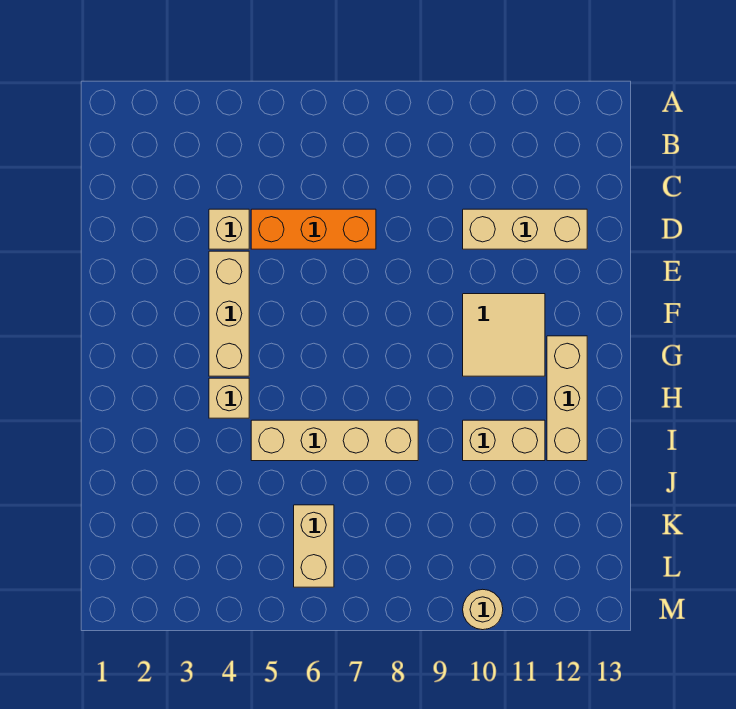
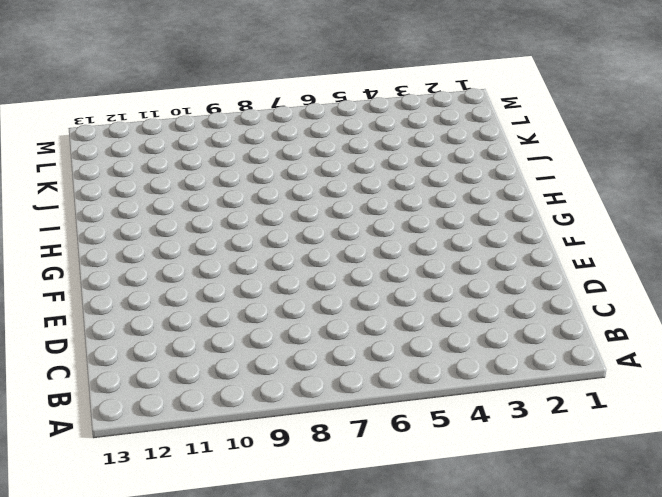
none -> tan brick D4 level 1
none -> orange brick D5:D7 level 1

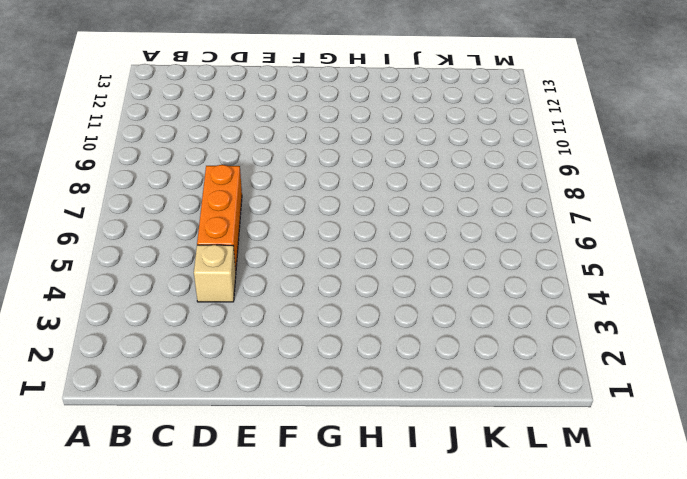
none -> tan brick D10:D12 level 1
none -> tan brick E4:G4 level 1

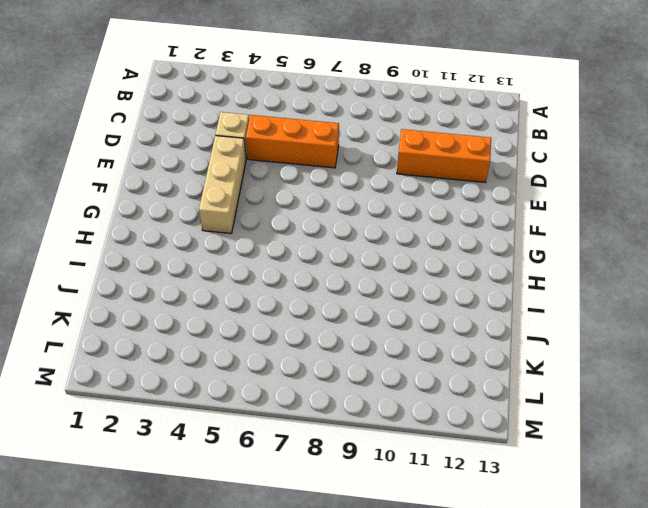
orange brick D10:D12 level 1 -> tan brick D10:D12 level 1
none -> tan tile F10:G11 level 1
none -> tan brick G12:I12 level 1

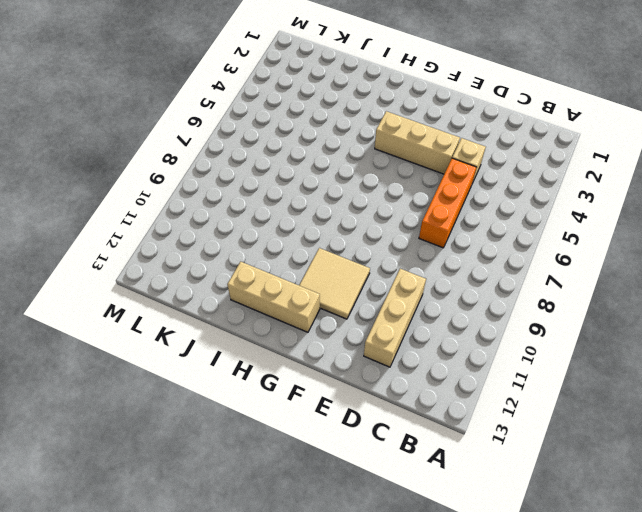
none -> tan brick H4 level 1
none -> tan brick I5:I8 level 1

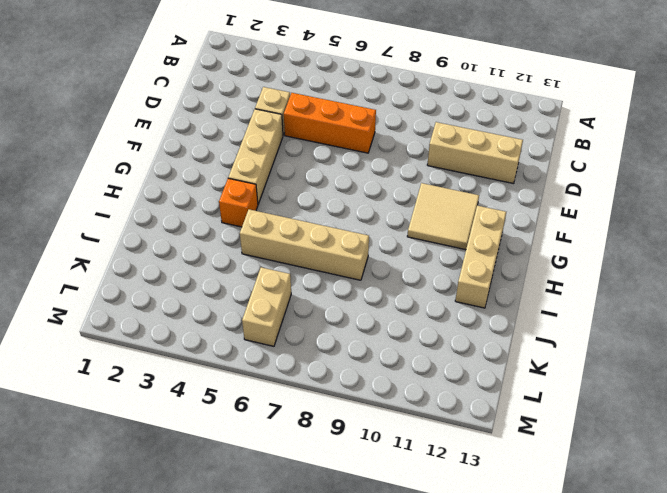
orange brick H4 level 1 -> tan brick H4 level 1
none -> tan brick I10:I11 level 1
none -> tan round brick M10 level 1

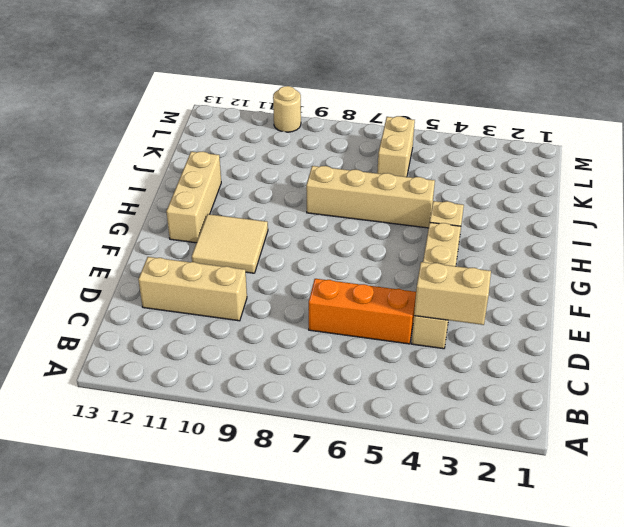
tan brick D3:D4 level 2 -> tan brick I10:I11 level 1

